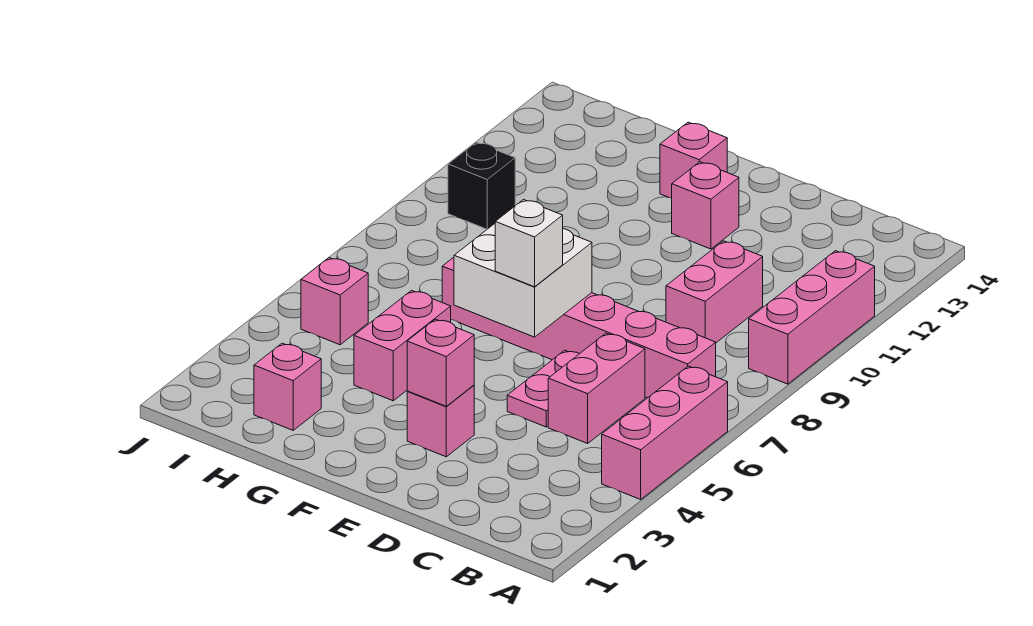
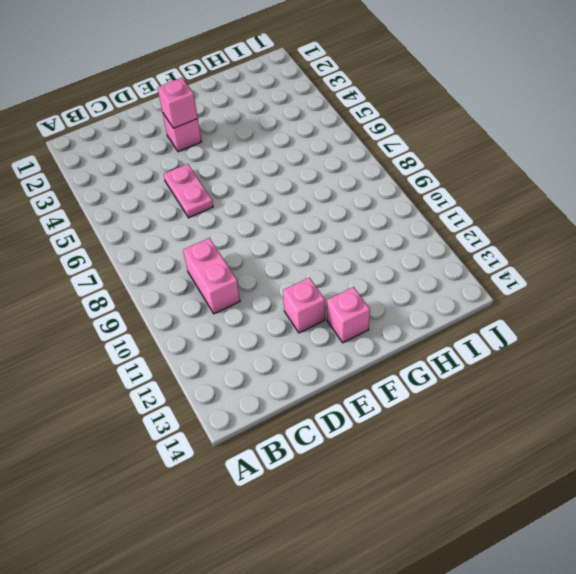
none -> pink brick A4:A6 level 1
none -> pink brick A9:A11 level 1
none -> pink brick B7:G7 level 1

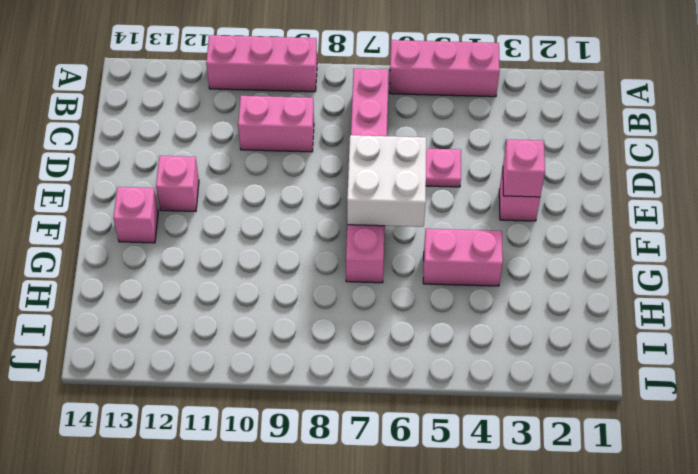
none -> pink brick C5:C6 level 1
none -> pink brick H2 level 1
none -> pink brick I5 level 1

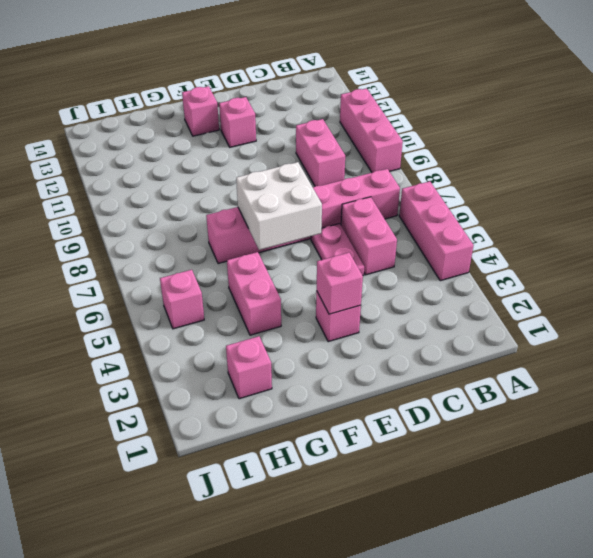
none -> black brick I10 level 1
none -> white brick E6 level 3

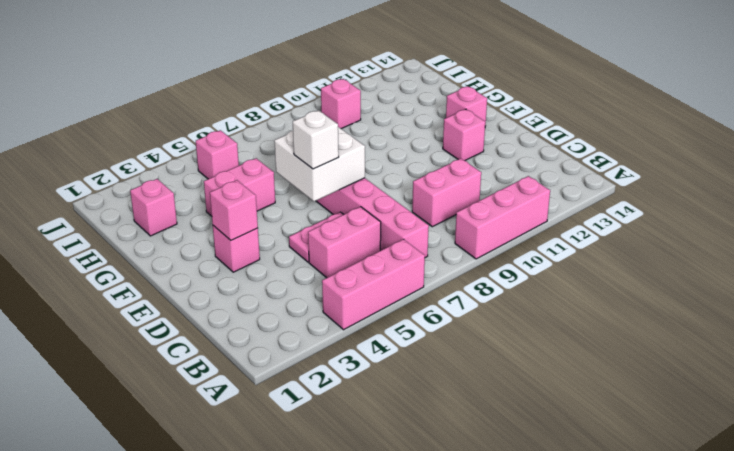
pink brick I10 level 1 -> black brick I10 level 1

